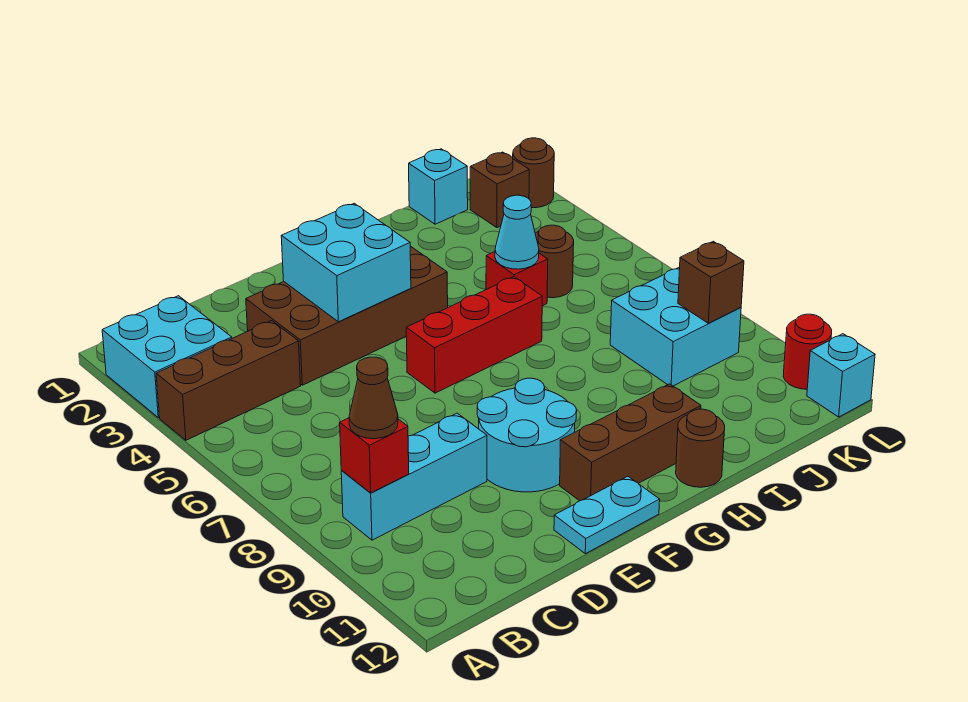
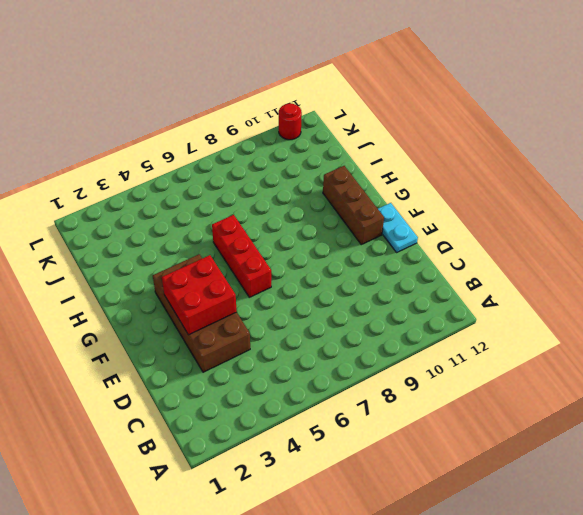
red brick E3:F4 level 2 -> cyan brick E3:F4 level 2
none -> cyan brick A2:B3 level 1
none -> brown brick A4:C4 level 1
none -> cyan brick B9:D9 level 1

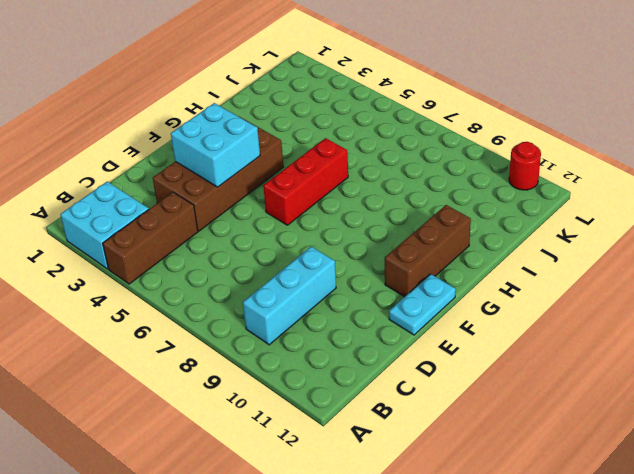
none -> cyan round brick E9:F10 level 1
none -> brown round brick H12 level 1
none -> red brick I5 level 1

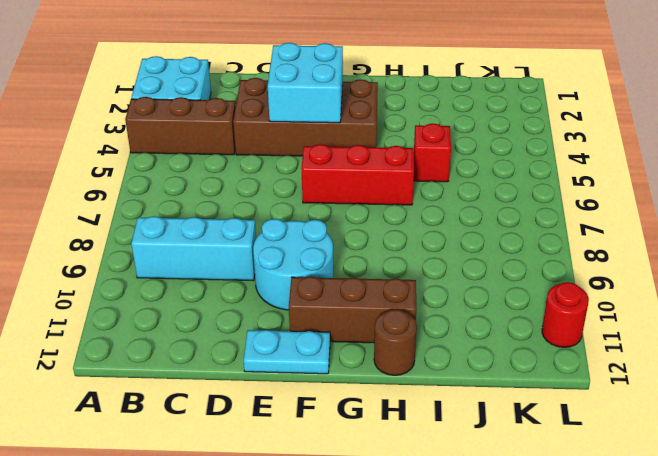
none -> cyan brick J1 level 1
none -> brown round brick J5 level 1
none -> cyan brick J8:K9 level 1

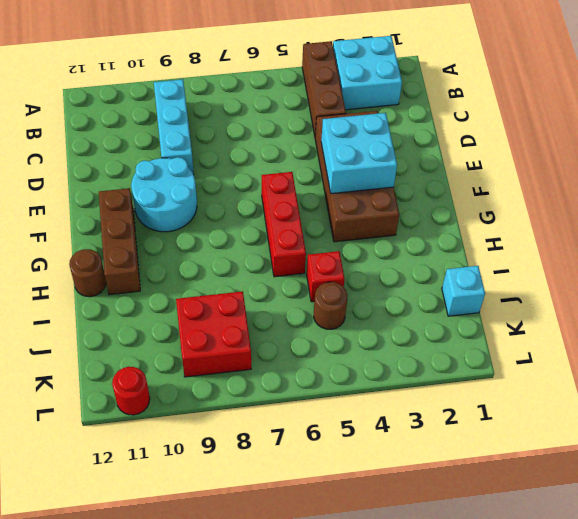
red brick J8:K9 level 1 -> cyan brick J8:K9 level 1
none -> cyan plate E12:F12 level 1
none -> brown brick K2 level 1
none -> brown round brick L2 level 1

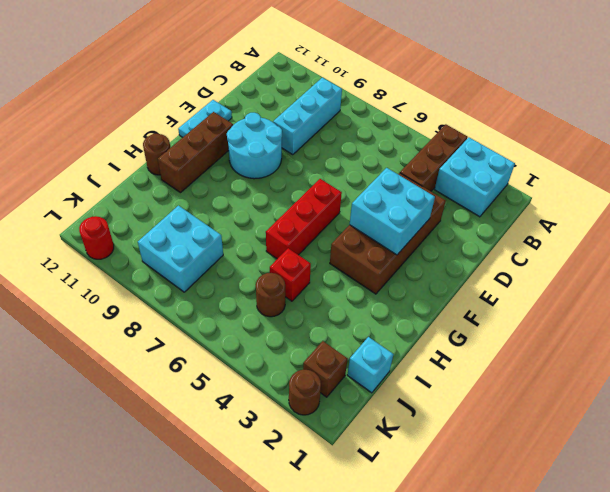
none -> cyan brick L12 level 1
none -> red brick B9 level 2
none -> cyan cone I5 level 2

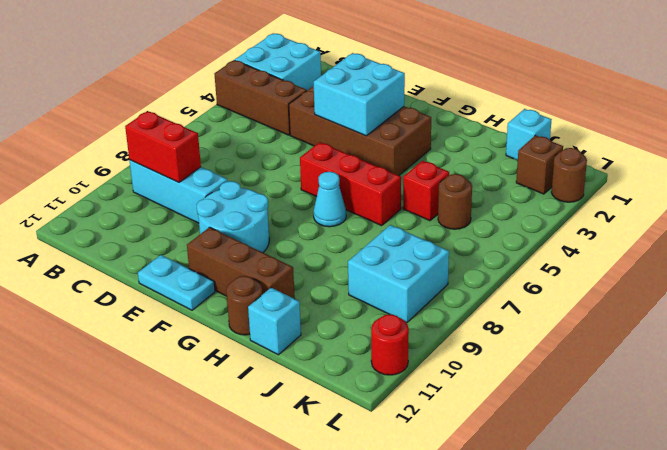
red brick B9:C9 level 2 -> red brick B9 level 2
cyan cone G7 level 1 -> cyan cone I5 level 2
cyan brick I12 level 1 -> cyan brick L12 level 1
none -> brown brick K9 level 2
none -> brown cone B9 level 3

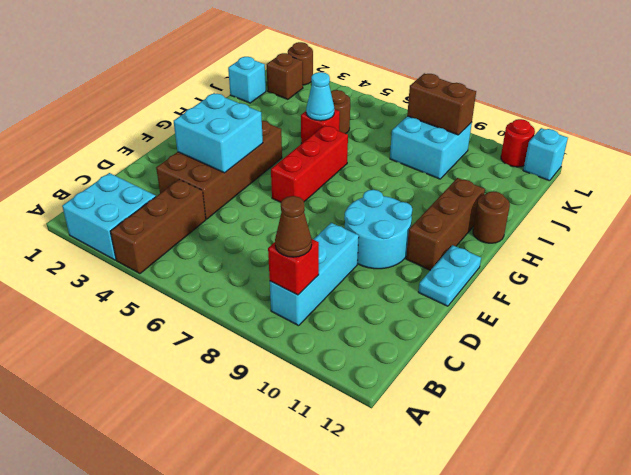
brown brick K8:K9 level 2 -> brown brick K9 level 2

